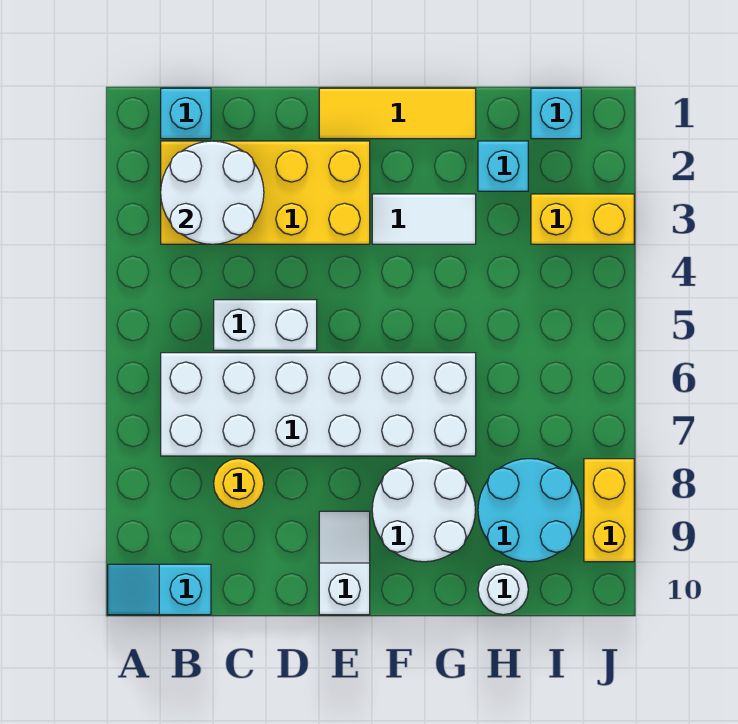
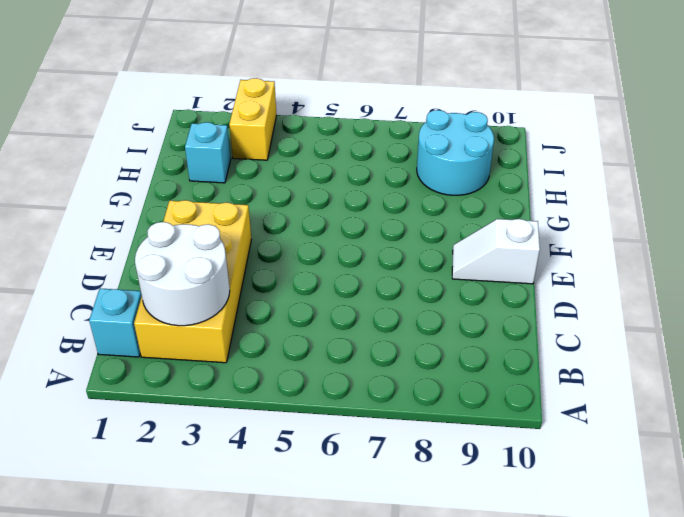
none -> cyan slope A10:B10 level 1 top B
none -> white brick B6:G7 level 1
none -> white brick C5:D5 level 1

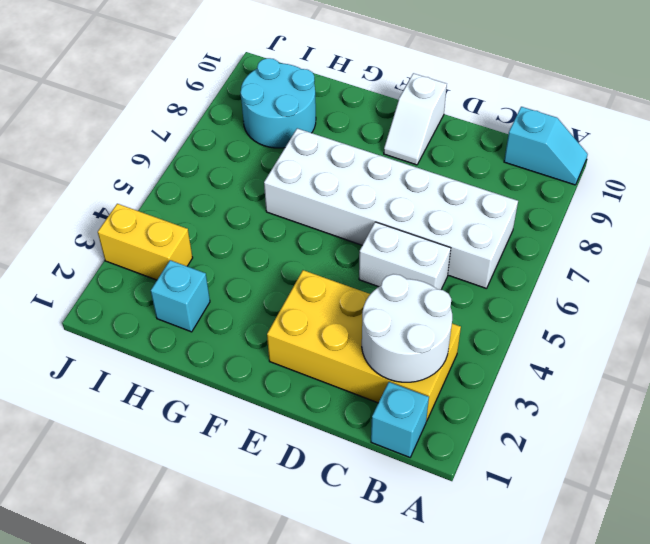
none -> yellow round brick C8 level 1
none -> yellow tile E1:G1 level 1
none -> white tile F3:G3 level 1

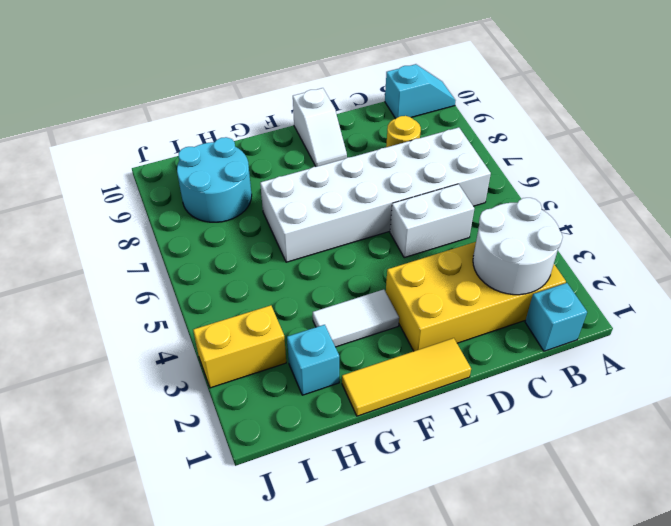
none -> white round brick F8:G9 level 1
none -> white round brick H10 level 1
none -> cyan brick I1 level 1

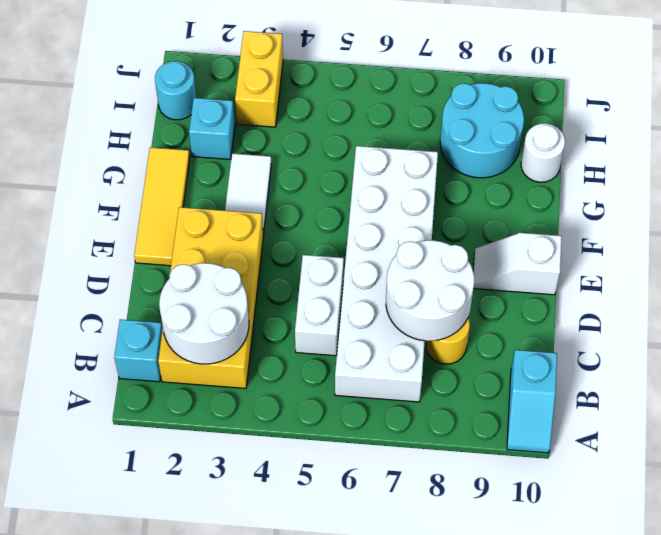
white round brick C7:D8 level 2 -> white round brick F8:G9 level 1
cyan round brick I1 level 1 -> cyan brick I1 level 1
none -> yellow brick J8:J9 level 1

